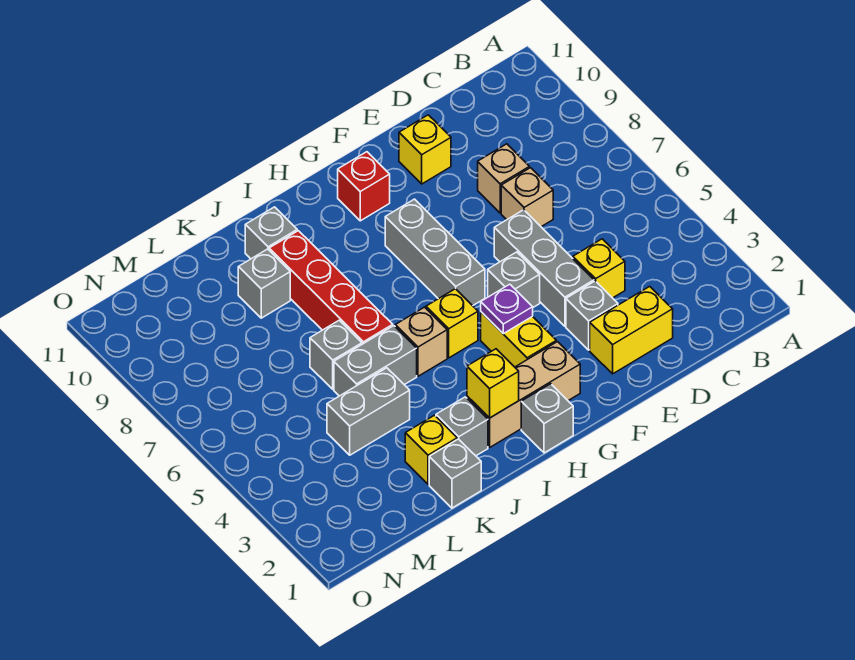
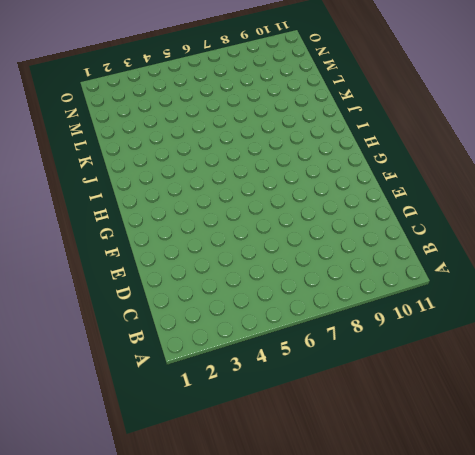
none -> yellow brick D2:E2 level 1
none -> yellow brick D4 level 1
none -> tan brick D7 level 1

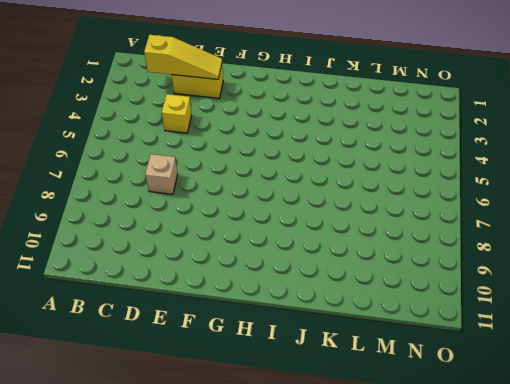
yellow slope C2:E2 level 2 top C -> none
none -> tan brick D8 level 1
none -> grey brick E3 level 1
none -> grey brick E4:E6 level 1

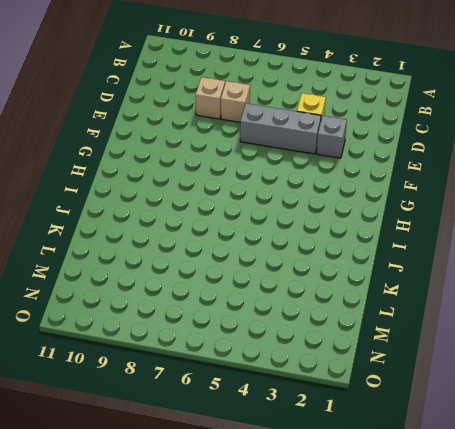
none -> yellow brick D2:E2 level 1
none -> yellow brick E10 level 1
none -> grey brick F5 level 1

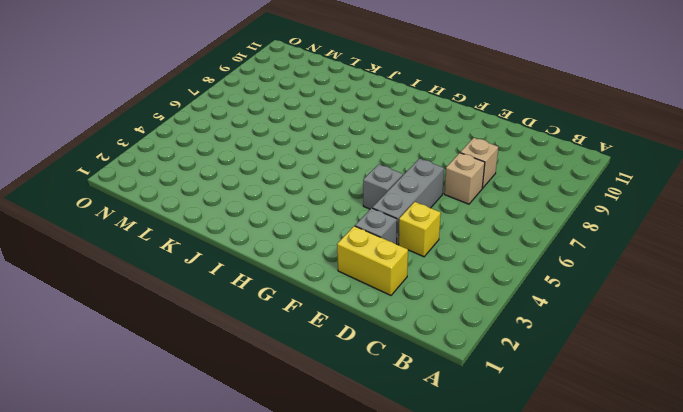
none -> yellow brick E10 level 1
none -> tan brick G2:I2 level 1
none -> yellow brick G3:G4 level 1

